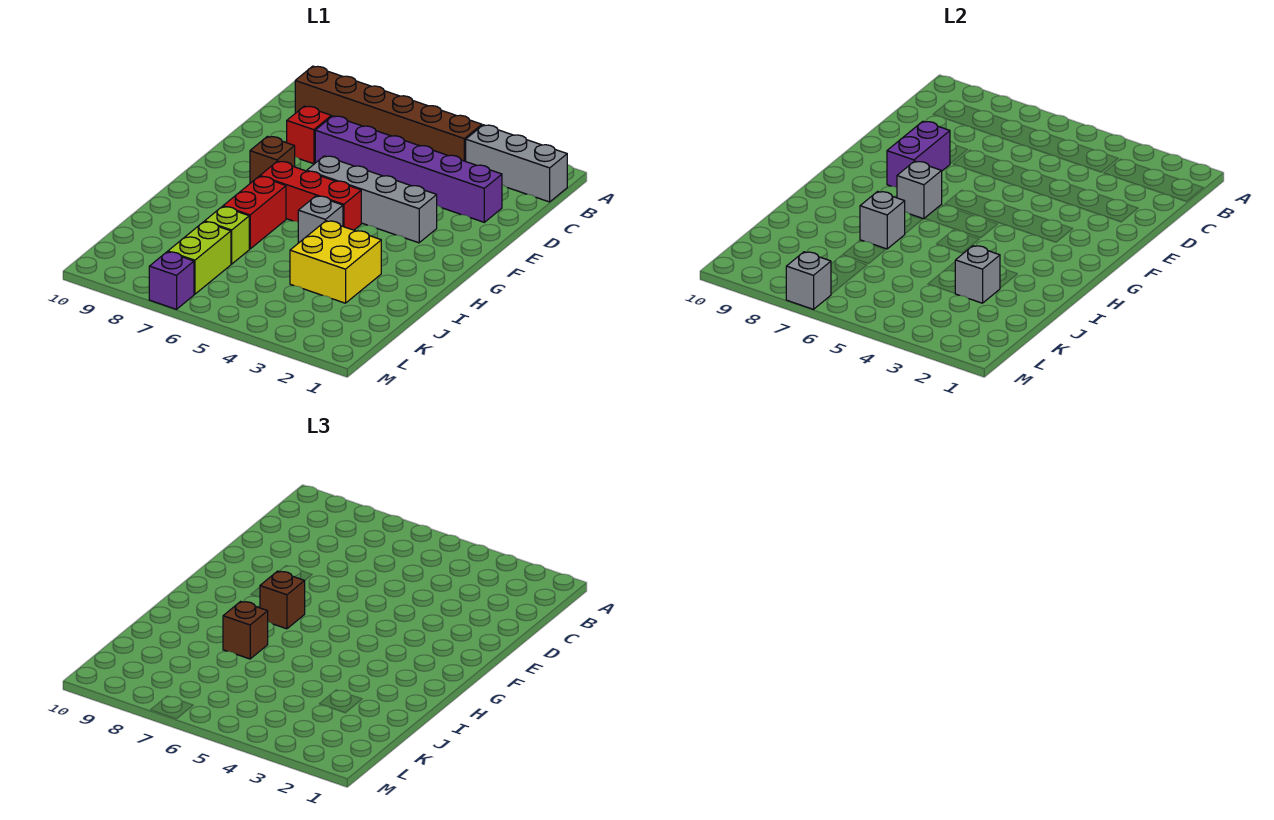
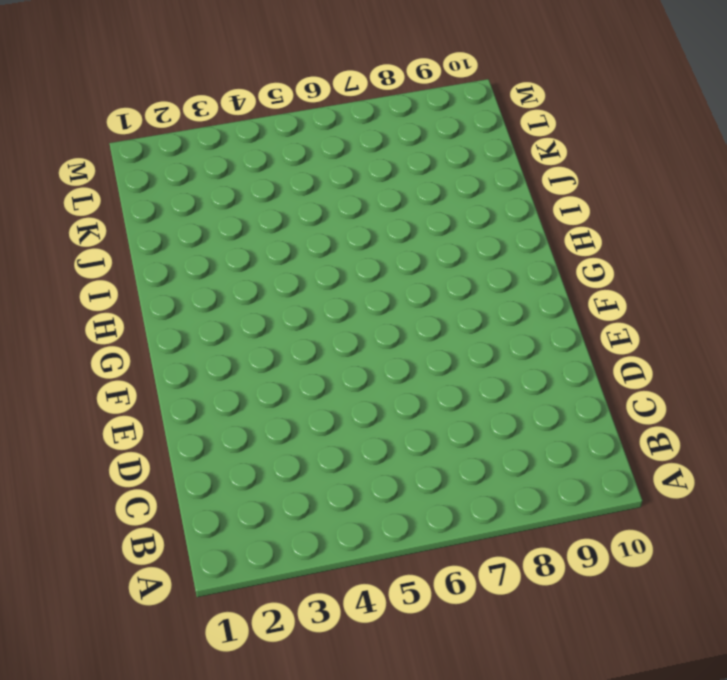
none -> grey brick B1:B3 level 1
none -> brown brick B4:B9 level 1
none -> purple brick D2:D7 level 1

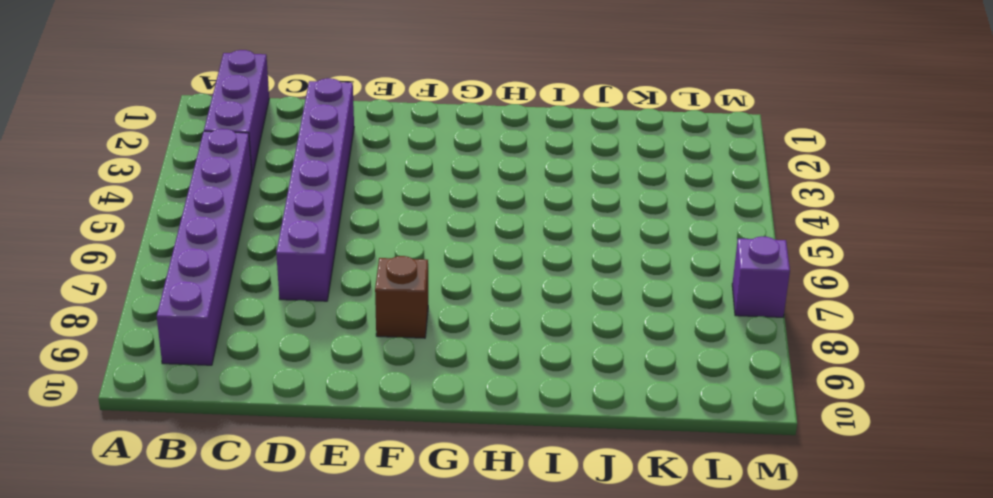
purple brick B1:B3 level 1 -> grey brick B1:B3 level 1
purple brick B4:B9 level 1 -> brown brick B4:B9 level 1
none -> red brick D8 level 1
none -> grey brick F3:F6 level 1
none -> red brick G5:G7 level 1

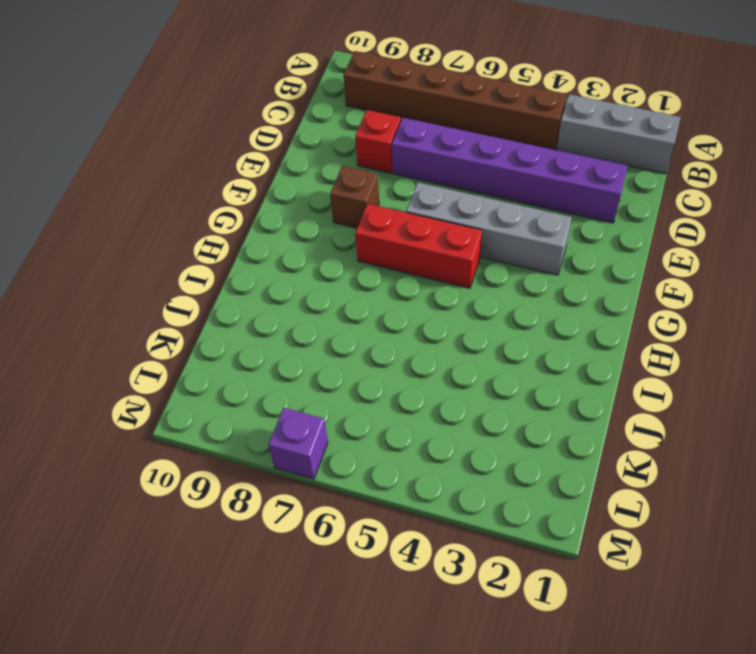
none -> grey brick H5 level 1
none -> red brick H7:I7 level 1
none -> yellow brick I3:J4 level 1

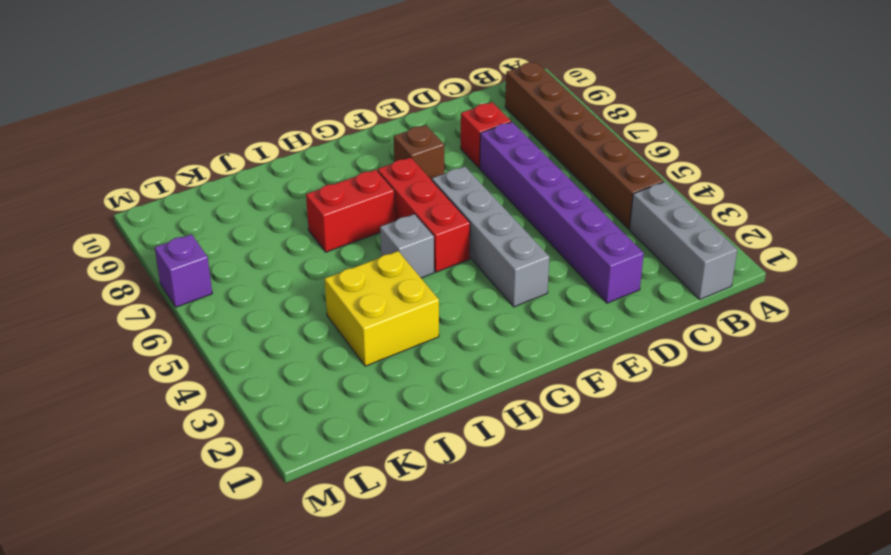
none -> lime brick J7 level 1
none -> lime brick K7:L7 level 1
none -> purple brick E8:F8 level 2

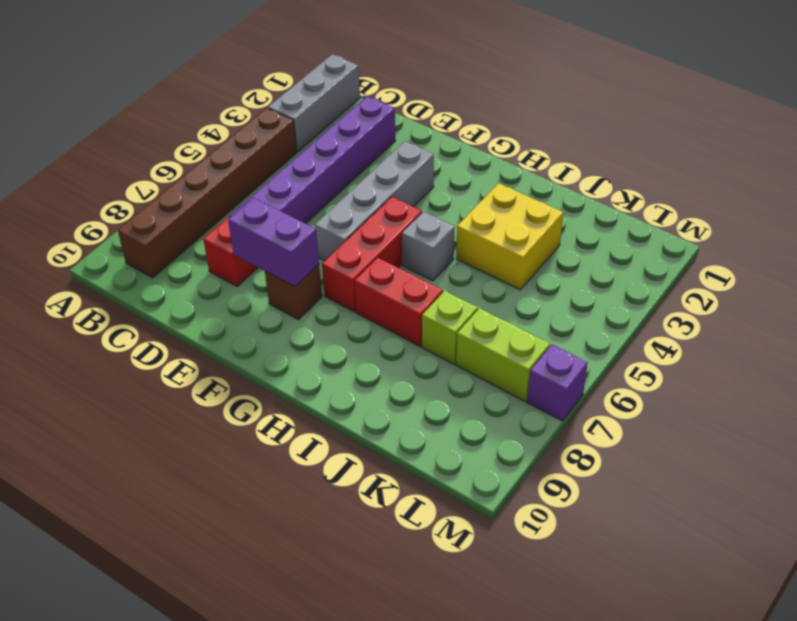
none -> grey brick G7 level 2
none -> grey brick I7 level 2
none -> grey brick J3 level 2

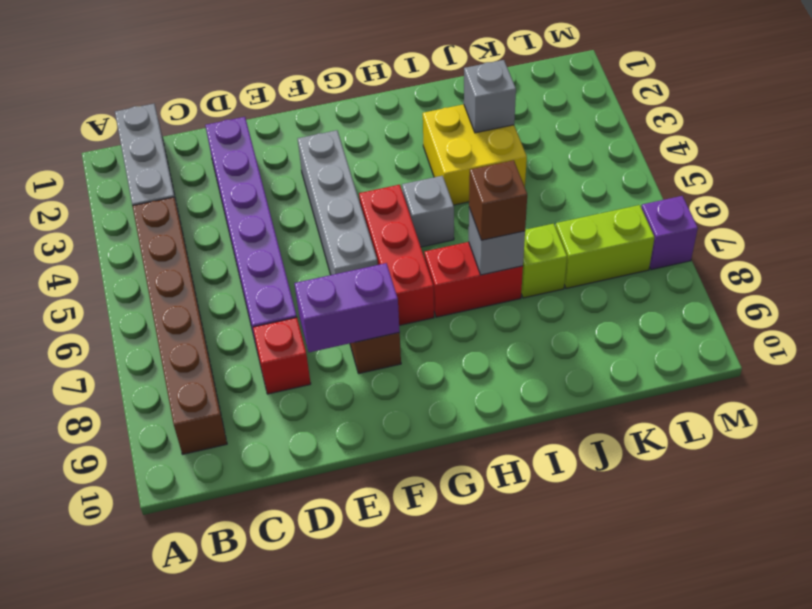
none -> grey brick G7 level 2
none -> grey brick M7 level 2
none -> brown brick G7 level 3

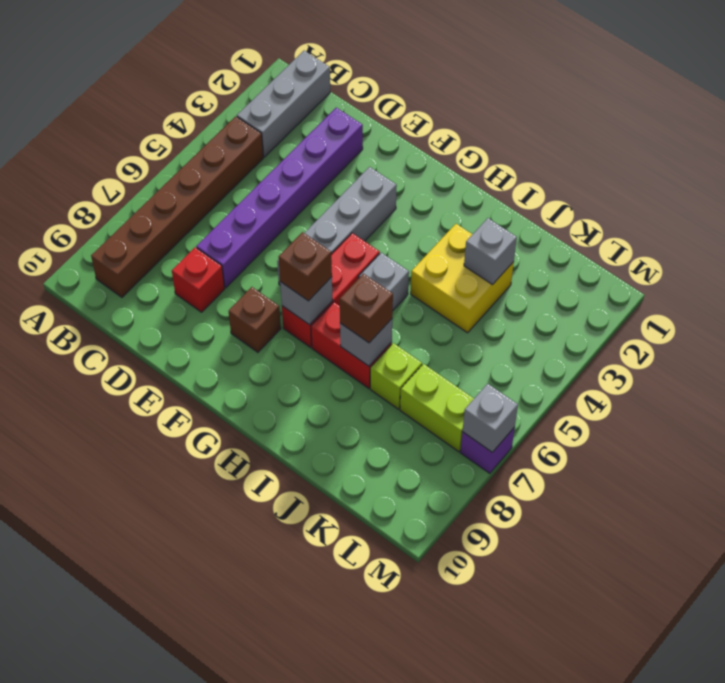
none -> purple brick E8:F8 level 2

